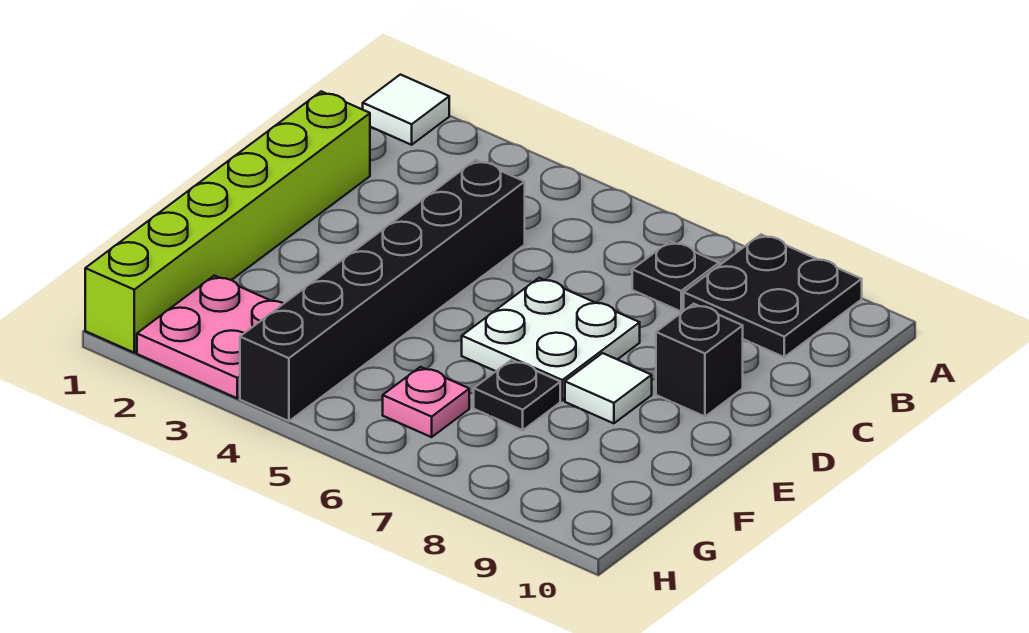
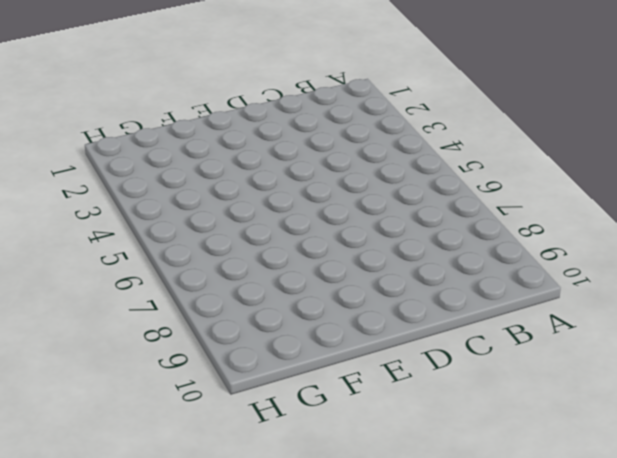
none -> white tile A1 level 1
none -> black plate A8:B9 level 1

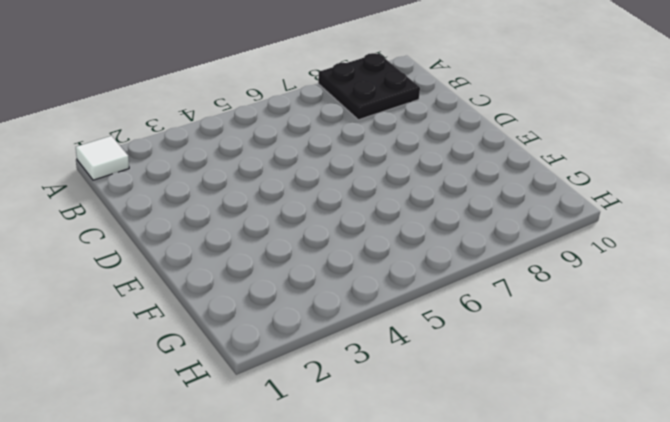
none -> black plate B7 level 1
none -> lime brick C1:H1 level 1

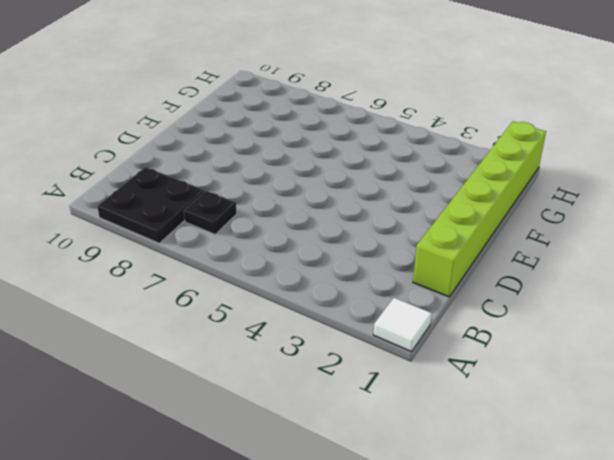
none -> black brick C4:H4 level 1
none -> white plate D6:E7 level 1

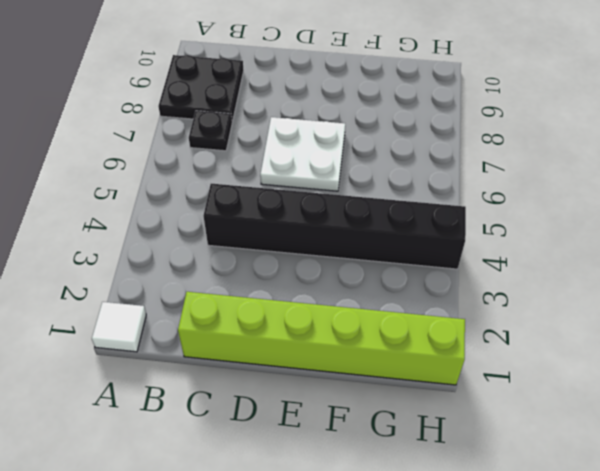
none -> black brick D9 level 1
none -> white tile E8 level 1

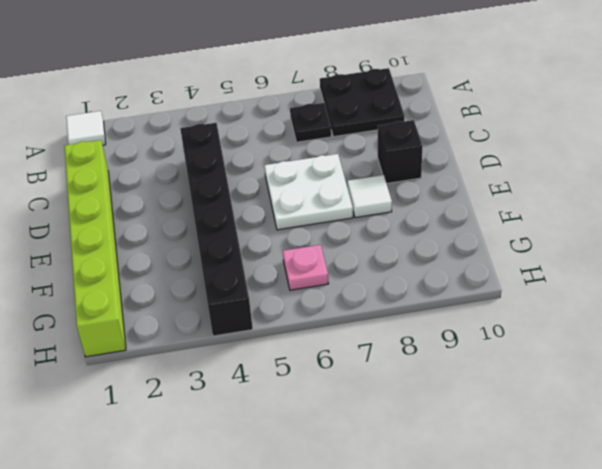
none -> black plate F7 level 1
none -> pink plate G2:H3 level 1

